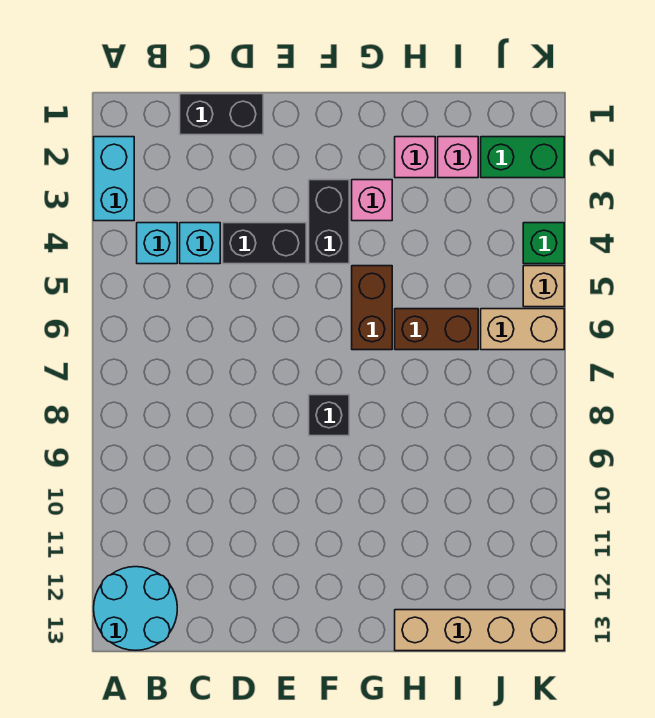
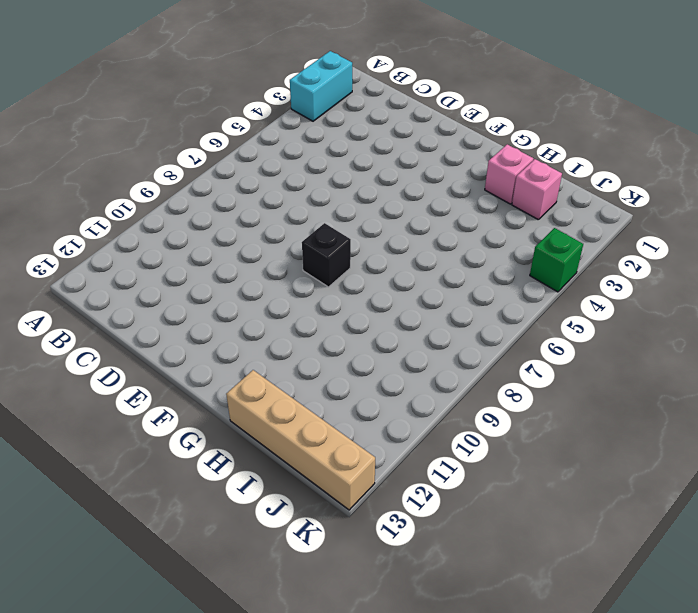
none -> cyan round brick A12:B13 level 1
none -> cyan brick B4 level 1
none -> black brick C1:D1 level 1

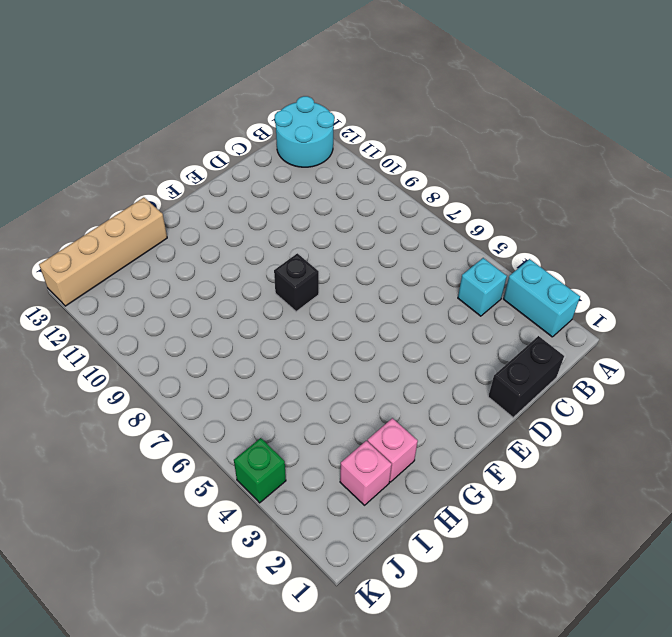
none -> cyan brick C4 level 1
none -> black brick D4:E4 level 1
none -> black brick F3:F4 level 1

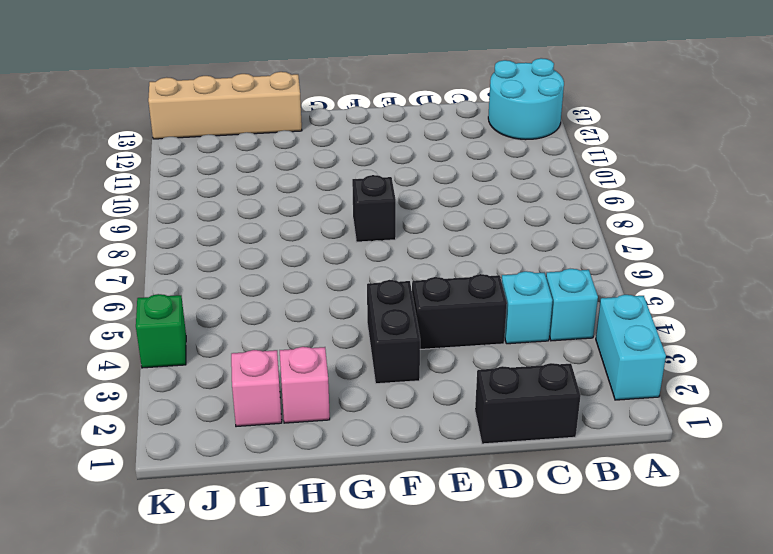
none -> pink brick G3 level 1
none -> brown brick G5:G6 level 1
none -> brown brick H6:I6 level 1

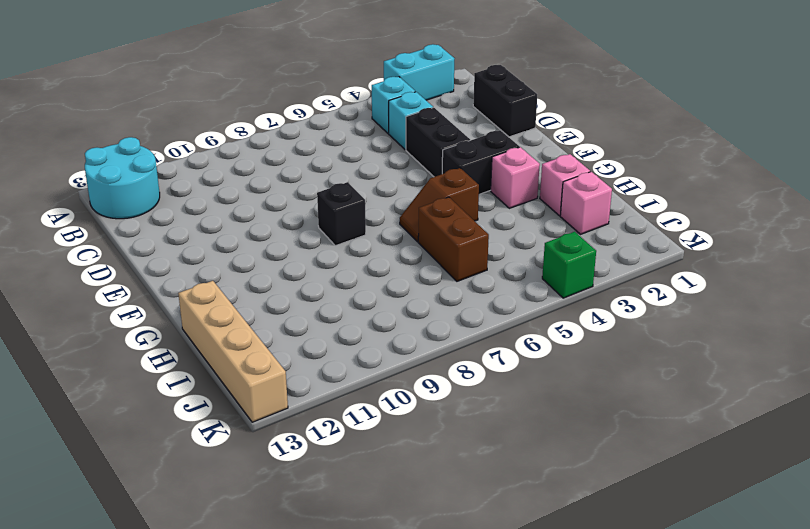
brown slope G5:G6 level 1 top 5 -> brown brick G5:G6 level 1
none -> green brick J2:K2 level 1
none -> tan brick J6:K6 level 1
none -> tan brick K5 level 1

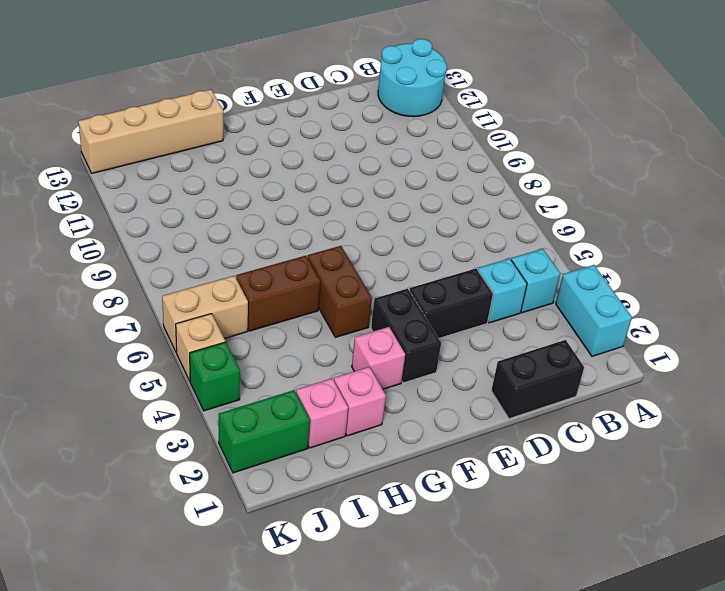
none -> black brick F8 level 1

